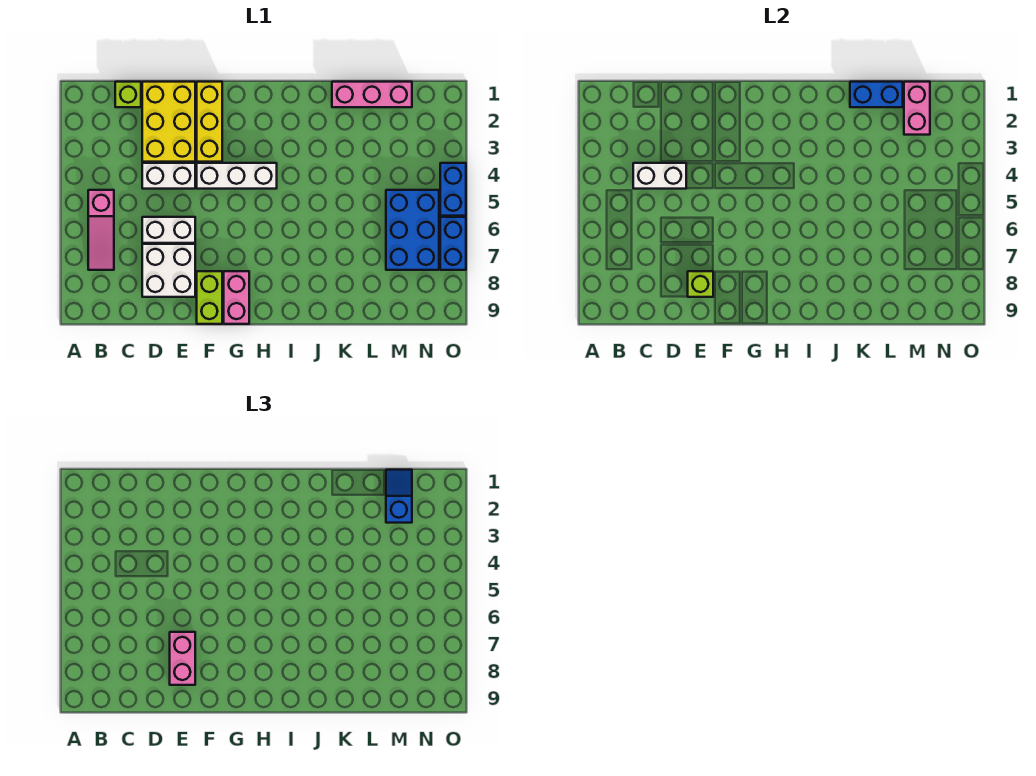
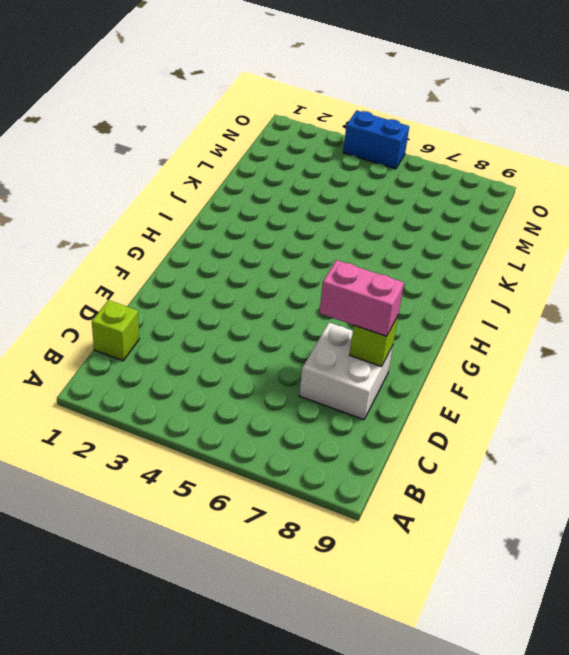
none -> pink slope B5:B7 level 1 top 5
none -> yellow brick D1:E3 level 1
none -> white brick D4:E4 level 1

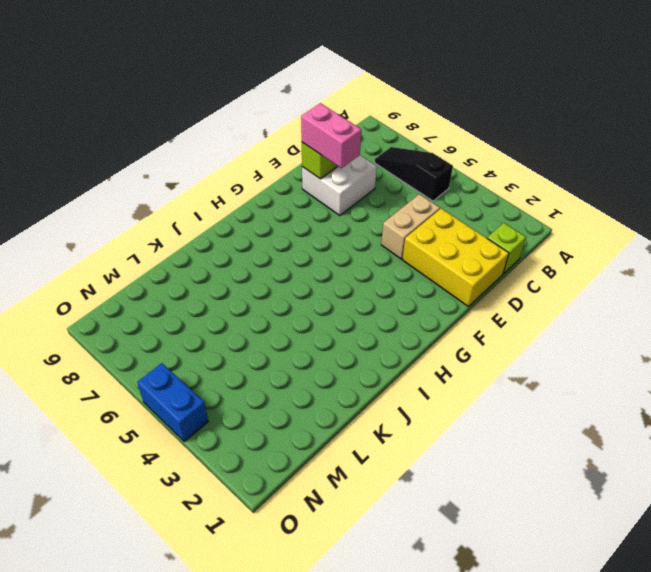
black slope B5:B7 level 1 top 5 -> pink slope B5:B7 level 1 top 5
tan brick D4:E4 level 1 -> white brick D4:E4 level 1
none -> white brick D6:E6 level 1
none -> yellow brick F1:F3 level 1
none -> white brick F4:H4 level 1

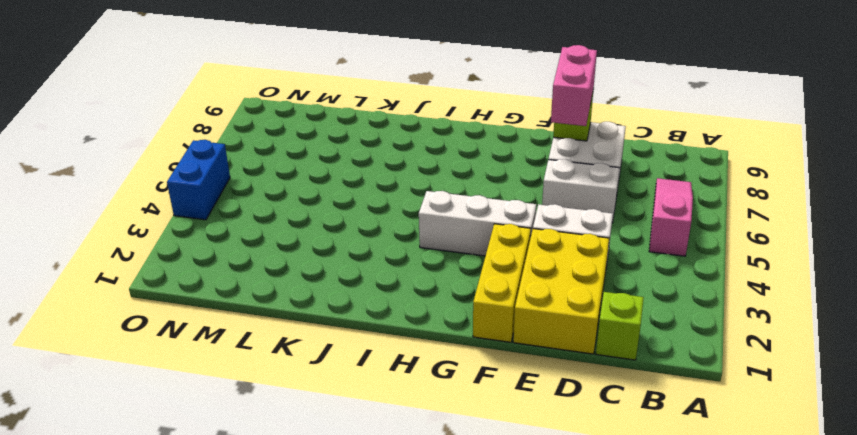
none -> lime brick F8:F9 level 1
none -> pink brick G8:G9 level 1
none -> pink brick K1:M1 level 1

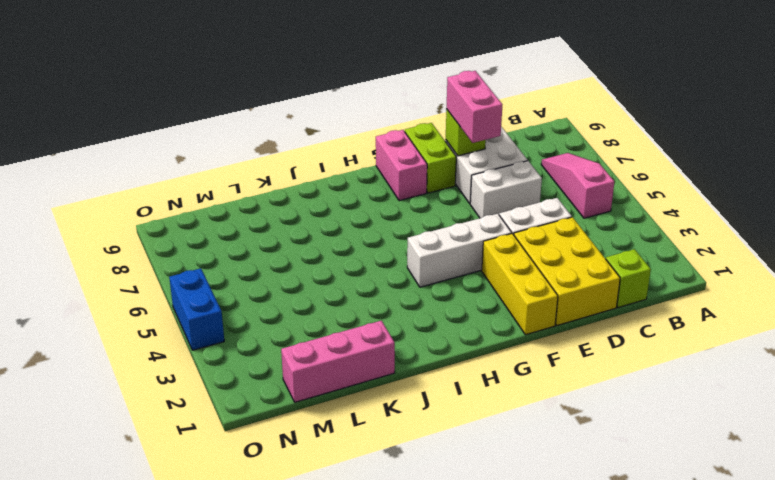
none -> blue brick M5:N7 level 1
none -> blue brick O6:O7 level 1
none -> white brick C4:D4 level 2

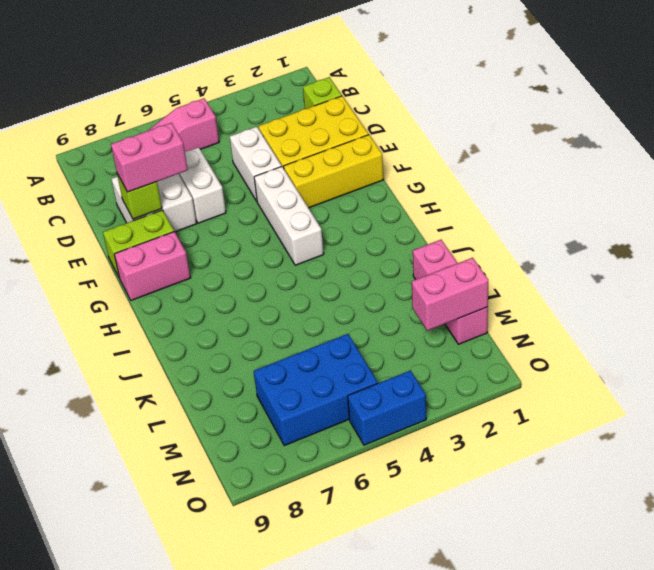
none -> blue brick O6:O7 level 1
none -> white brick C4:D4 level 2
none -> blue brick K1:L1 level 2

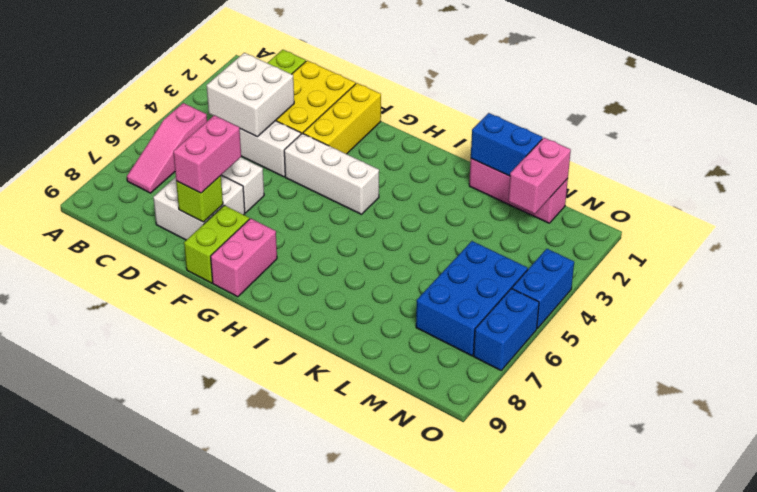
white brick C3:D4 level 2 -> white brick C4:D4 level 2
none -> blue slope M1:M2 level 3 top 2

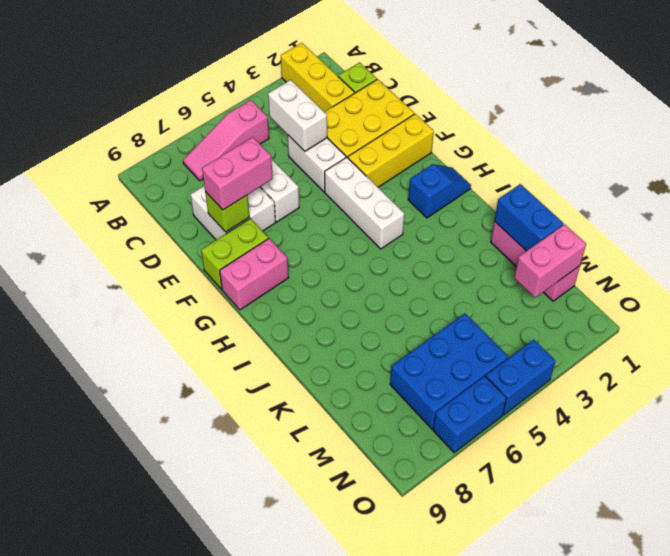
yellow brick A2:C2 level 1 -> none
blue slope H1:H2 level 1 top 2 -> blue slope M1:M2 level 3 top 2

